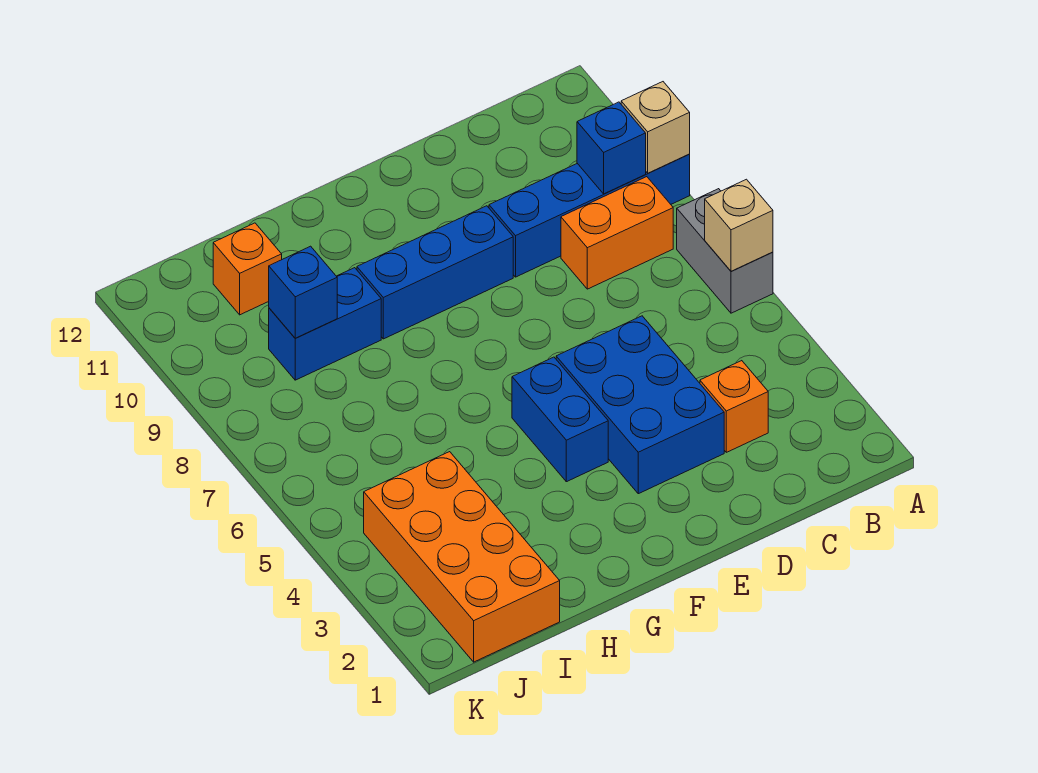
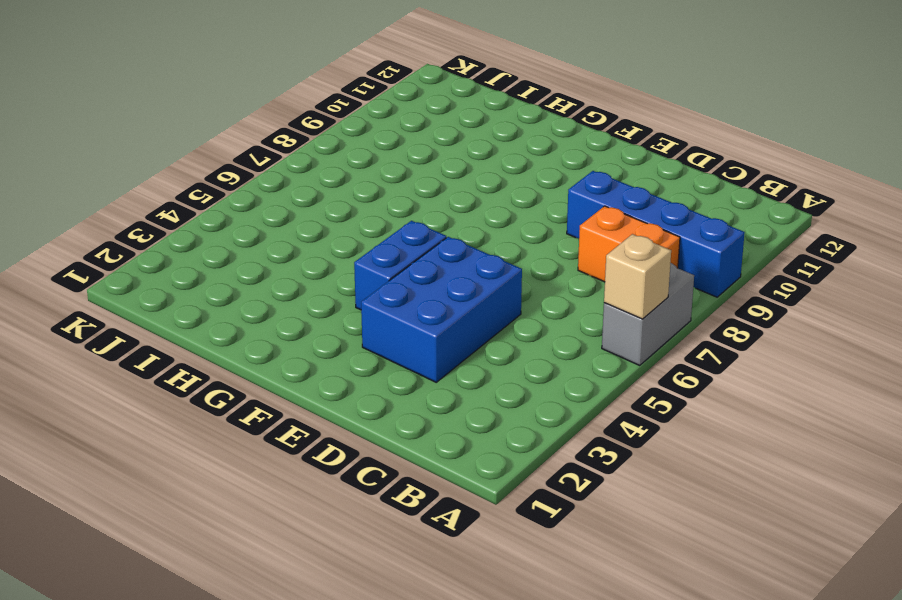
none -> orange brick C3 level 1
none -> blue brick E9:G9 level 1
none -> blue brick H9:I9 level 1

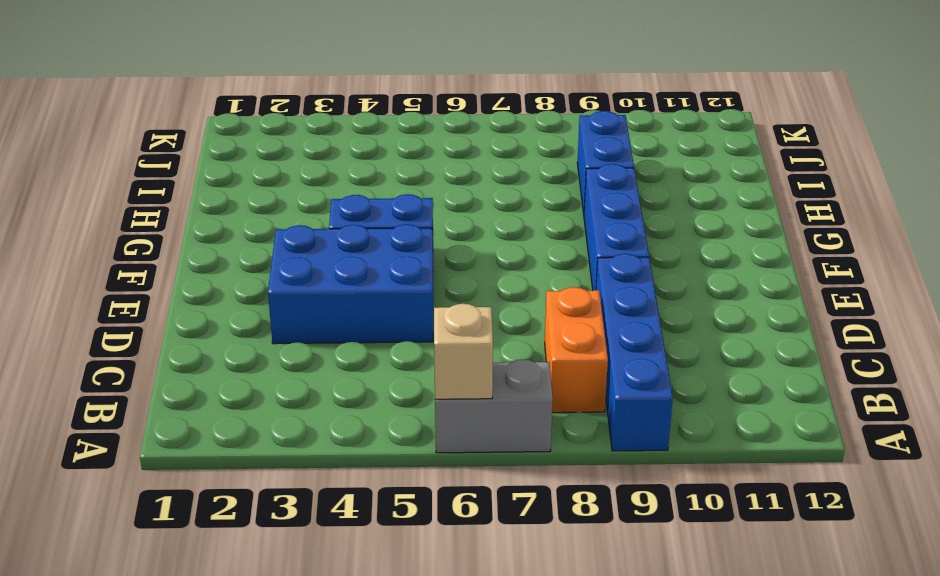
none -> orange brick C3 level 1
none -> orange brick I1:J4 level 1
none -> orange brick I11 level 1

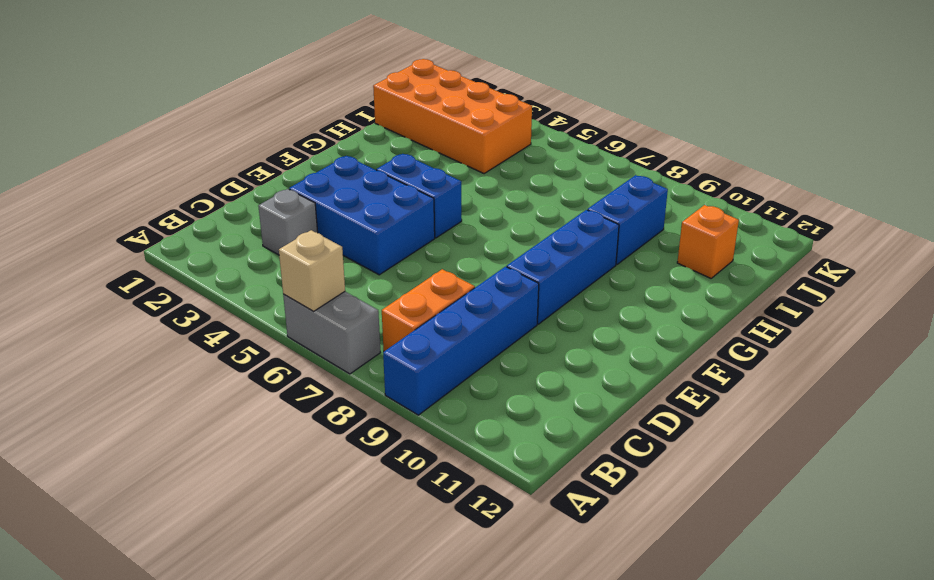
grey brick C3 level 1 -> orange brick C3 level 1
none -> tan brick A9 level 2
none -> blue brick B9 level 2
none -> blue brick I9 level 2

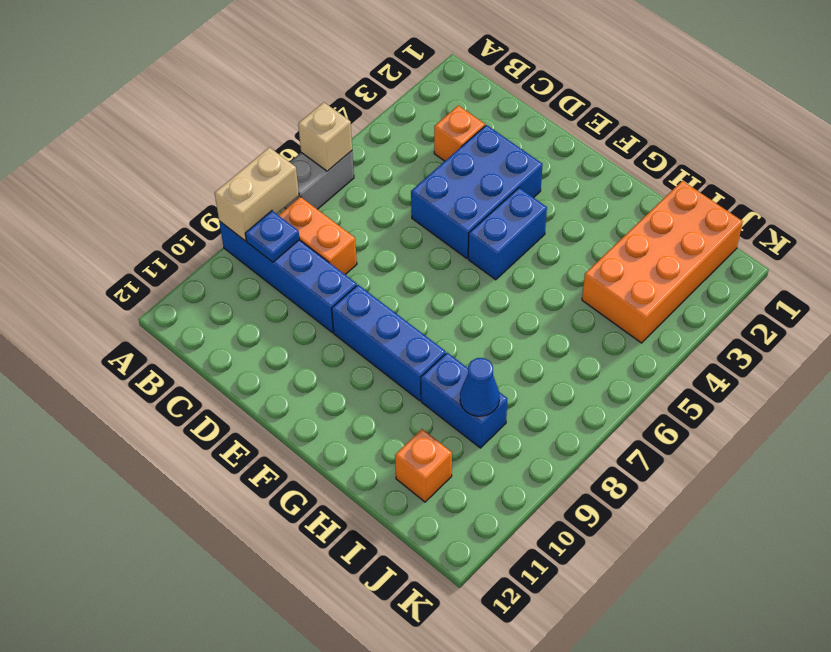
tan brick A8:A9 level 2 -> tan brick A9 level 2
blue plate B9 level 2 -> blue brick B9 level 2
blue cone I9 level 2 -> blue brick I9 level 2

